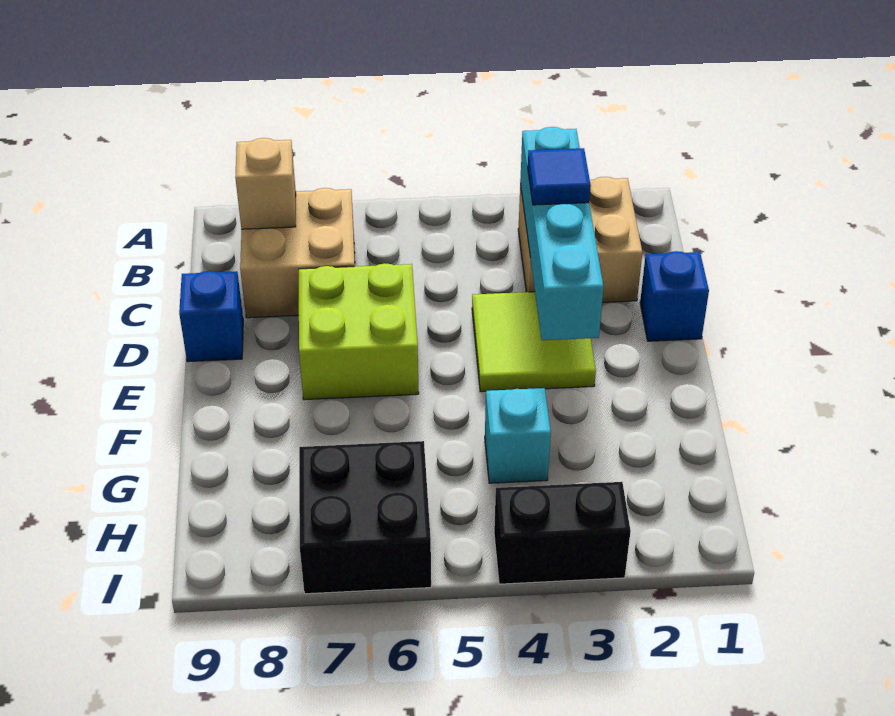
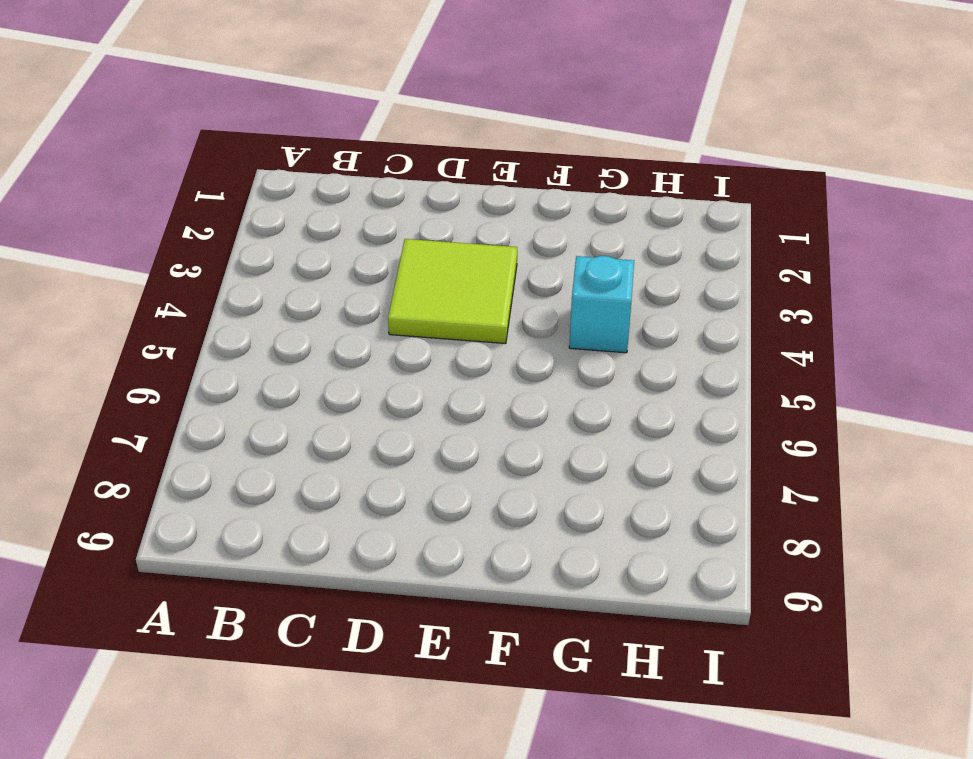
none -> tan brick B2:C3 level 1
none -> tan brick B7:C8 level 1
none -> blue brick D1 level 1

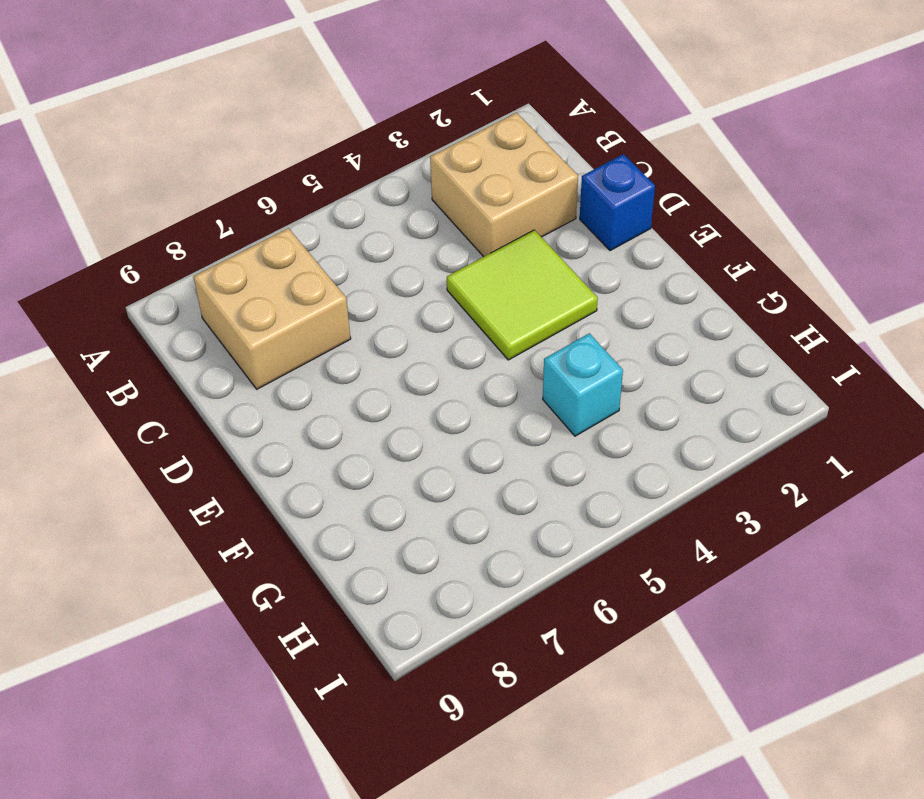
none -> lime brick D6:E7 level 1
none -> blue brick D9 level 1
none -> black brick H6:I7 level 1

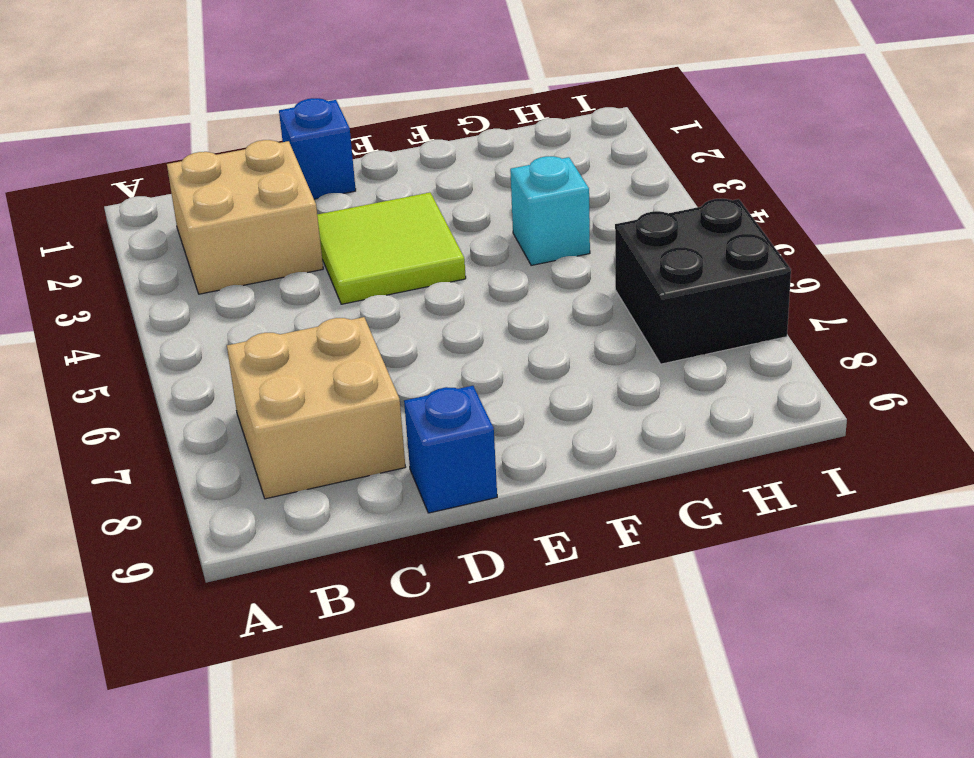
none -> lime brick D6:E7 level 1
none -> black brick I3:I4 level 1
none -> cyan brick B3:E3 level 2

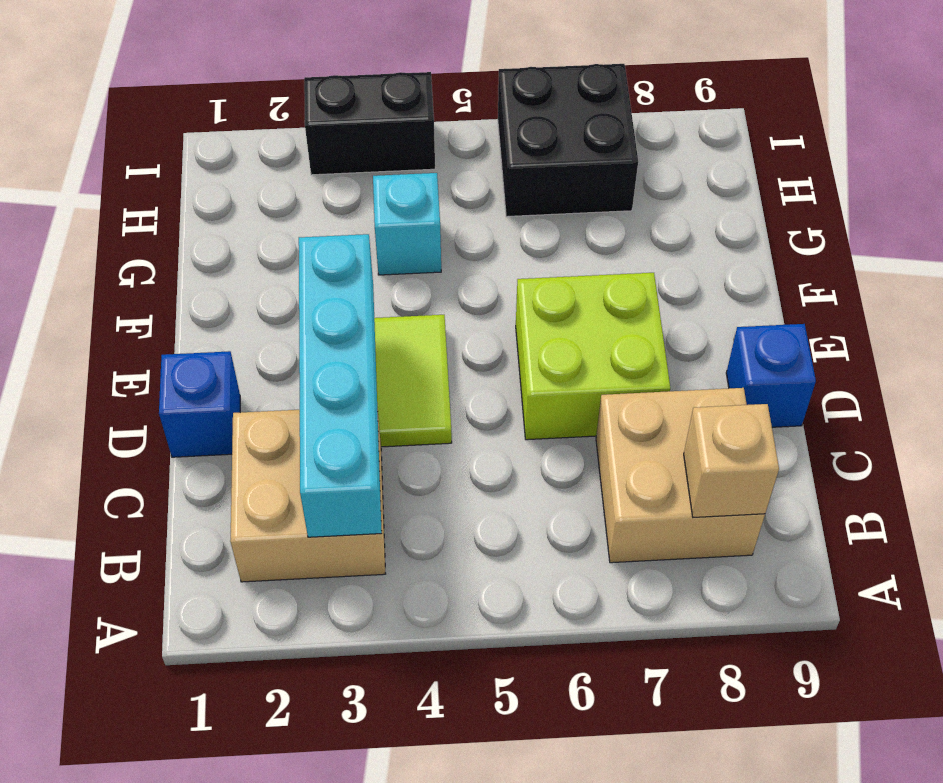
none -> blue tile C3 level 3

